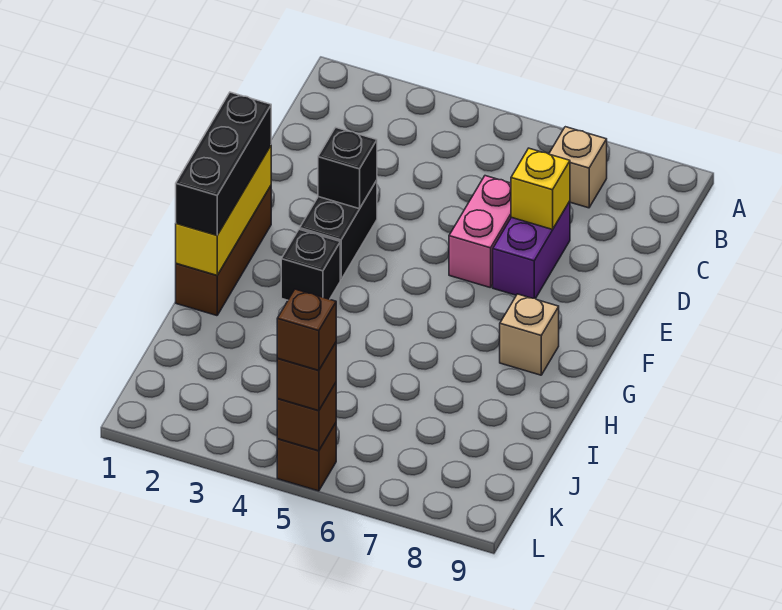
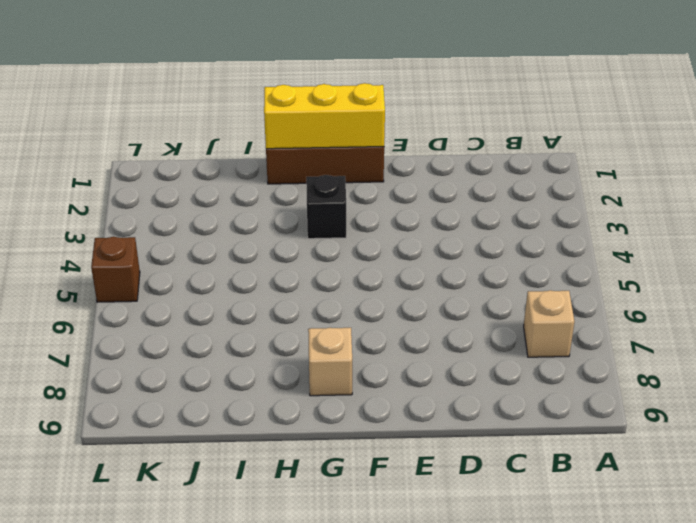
none -> pink brick D6:E6 level 1
none -> purple brick D7:E7 level 1
none -> black brick E3:F3 level 1

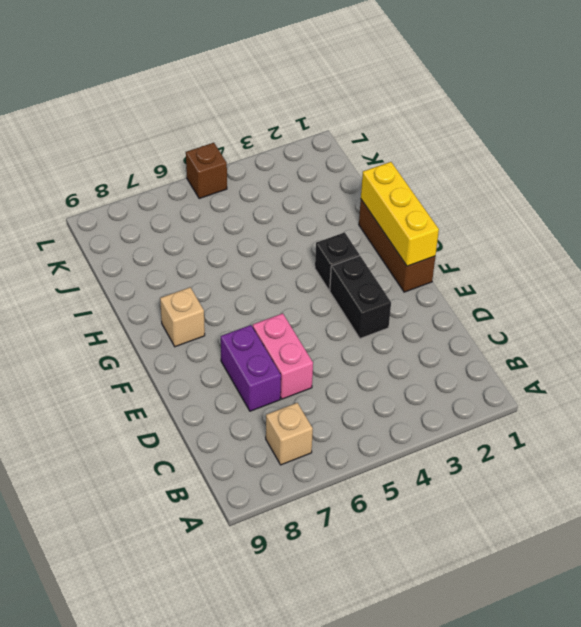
none -> yellow brick D7 level 2
none -> black brick E3 level 2
none -> brown brick L5 level 2

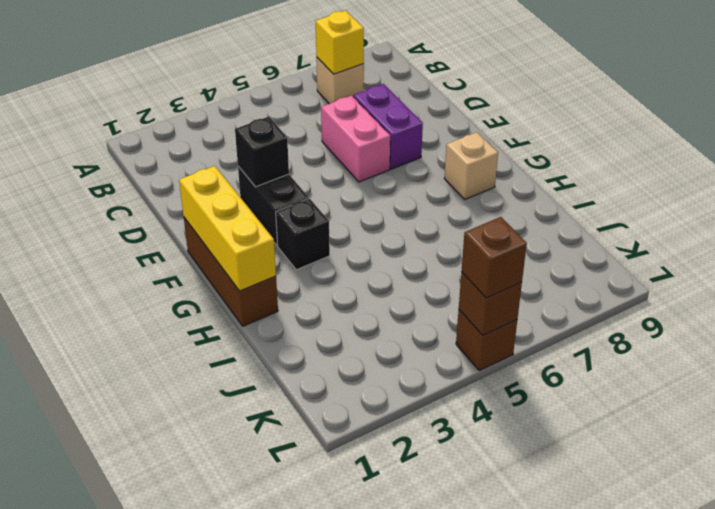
yellow brick B7 level 2 -> yellow brick D7 level 2
none -> black brick F1:H1 level 3
none -> brown brick L5 level 4

